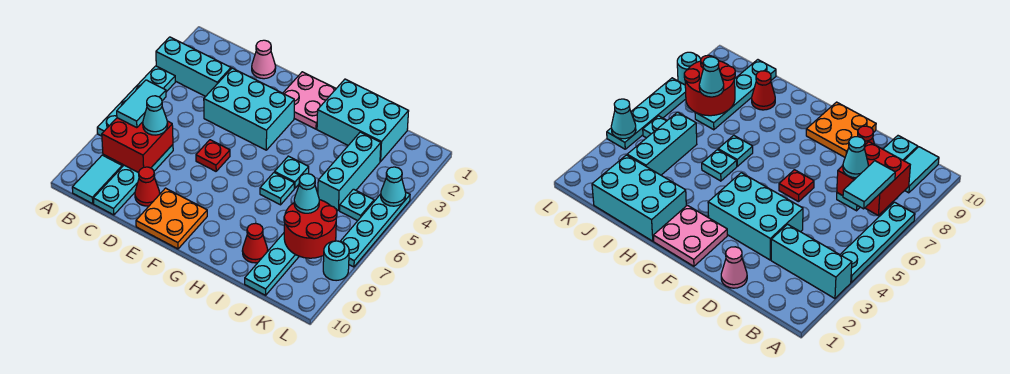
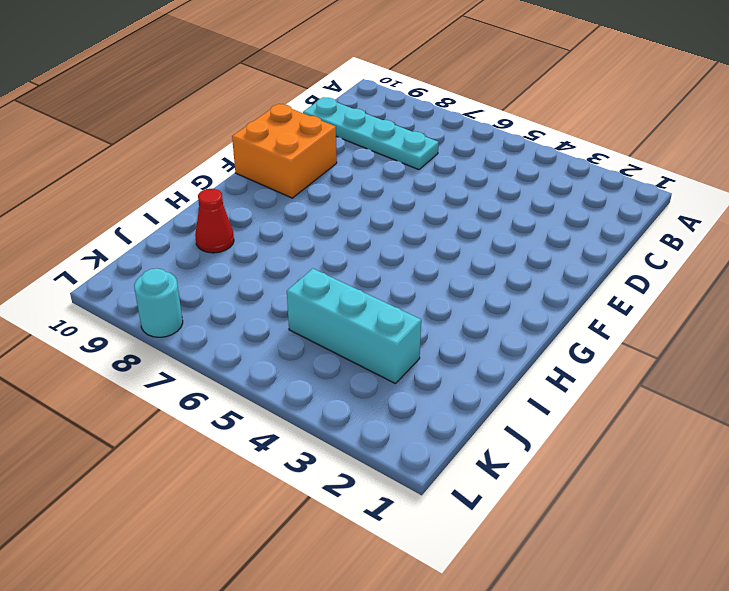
orange brick E9:F10 level 1 -> orange plate E9:F10 level 1
none -> cyan brick A3:C3 level 1
none -> cyan plate A4:A7 level 1
none -> cyan tile B9:B10 level 1

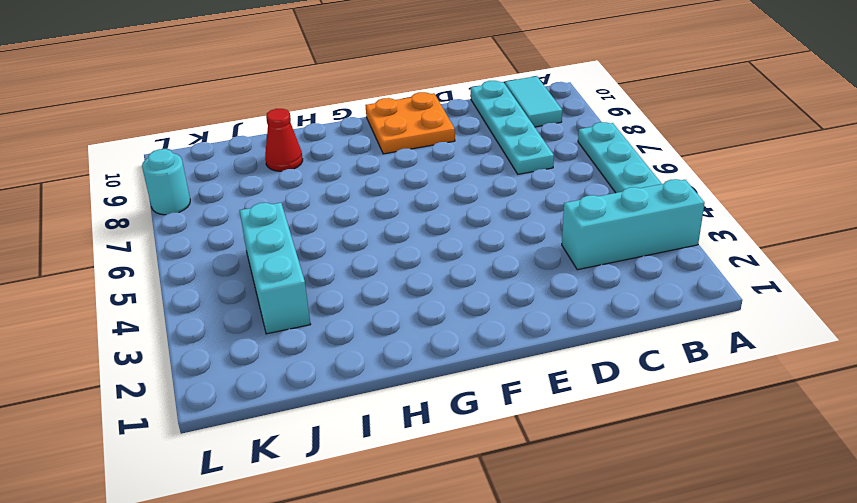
none -> pink cone D1 level 1
none -> cyan brick D3:F4 level 1
none -> red cone D9 level 1

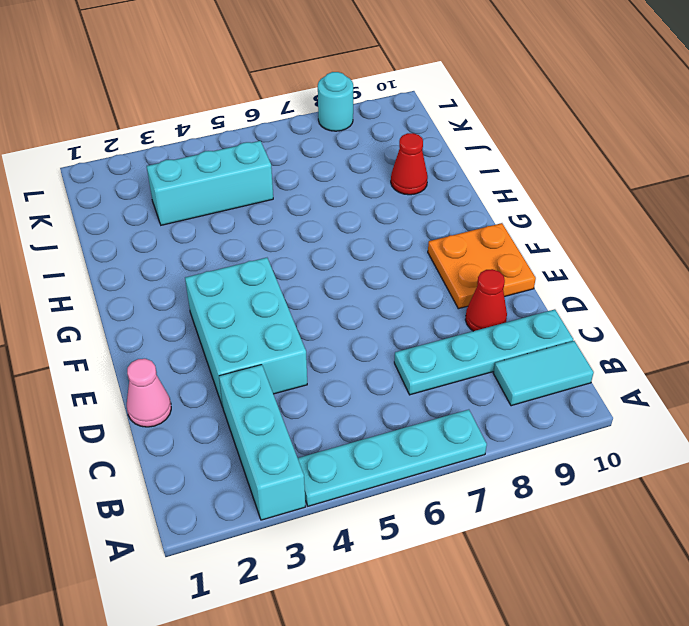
none -> red plate E6 level 1
none -> pink plate F1:G2 level 1
none -> cyan brick H1:J2 level 1

